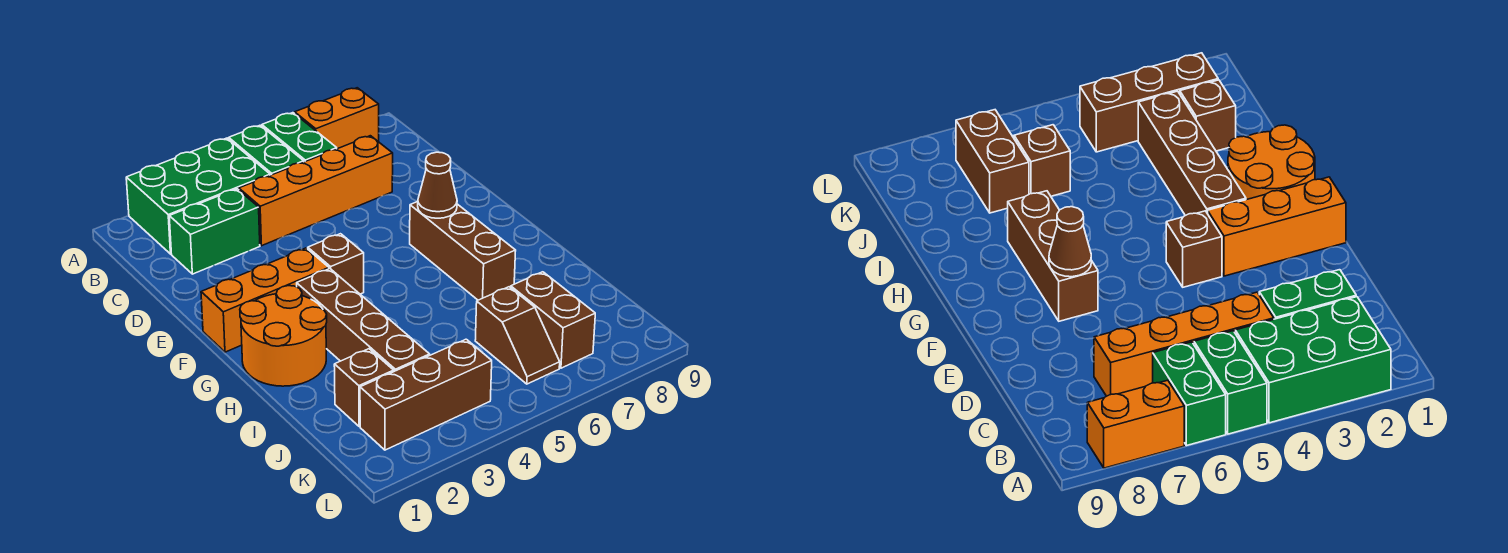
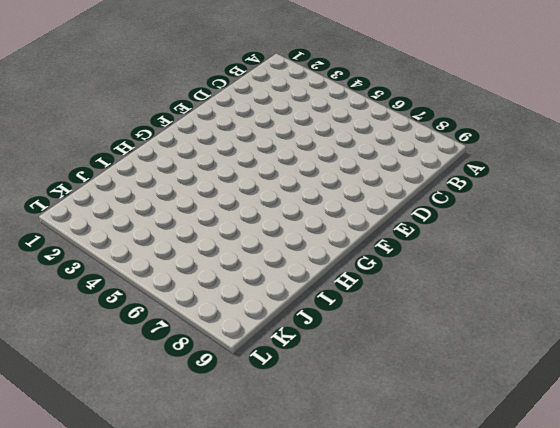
none -> green brick A2:B4 level 1
none -> green brick A5:B5 level 1
none -> green brick A6:B6 level 1

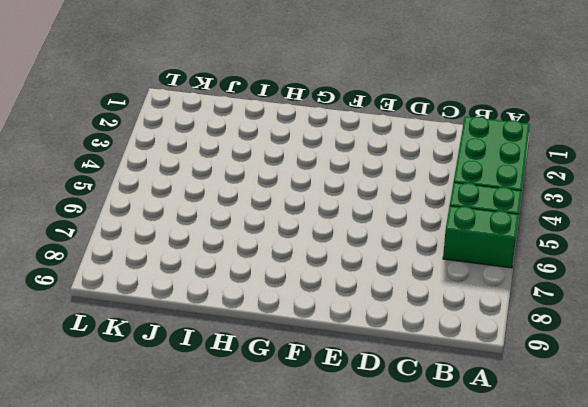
none -> orange brick A7:A8 level 1
none -> green brick C2:C3 level 1
none -> orange brick C4:C7 level 1

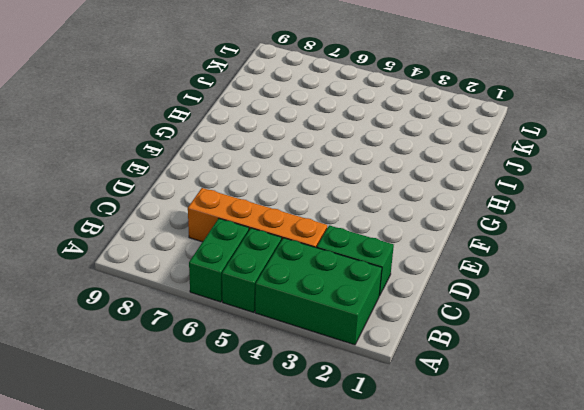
none -> orange brick A7:A8 level 1
none -> orange brick F1:F3 level 1
none -> brown brick F4 level 1

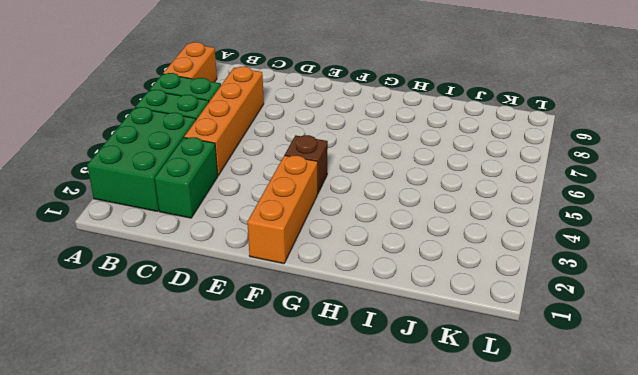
none -> brown brick F7:H7 level 1
none -> orange round brick G1:H2 level 1
none -> brown brick G3:J3 level 1

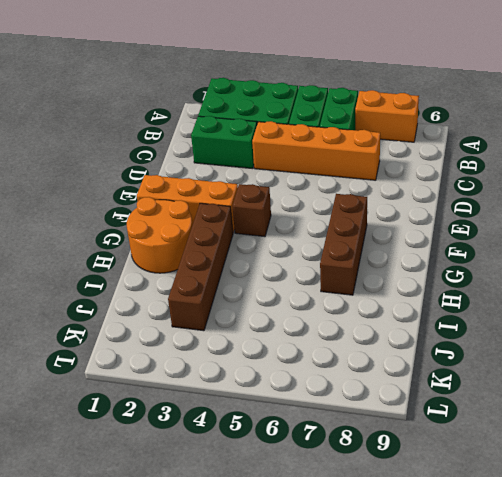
none -> brown brick J2 level 1
none -> brown slope J6:K6 level 1 top J
none -> brown brick J7:K7 level 1

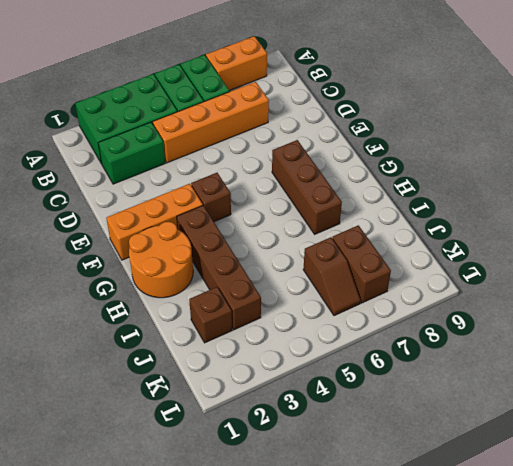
none -> brown brick K2:K4 level 1
none -> brown cone F7 level 2

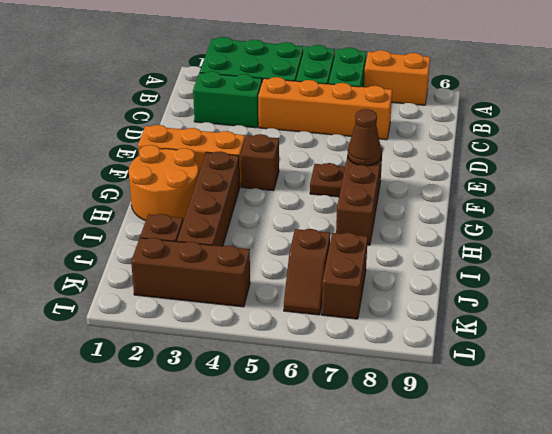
brown plate F6 level 1 -> none

